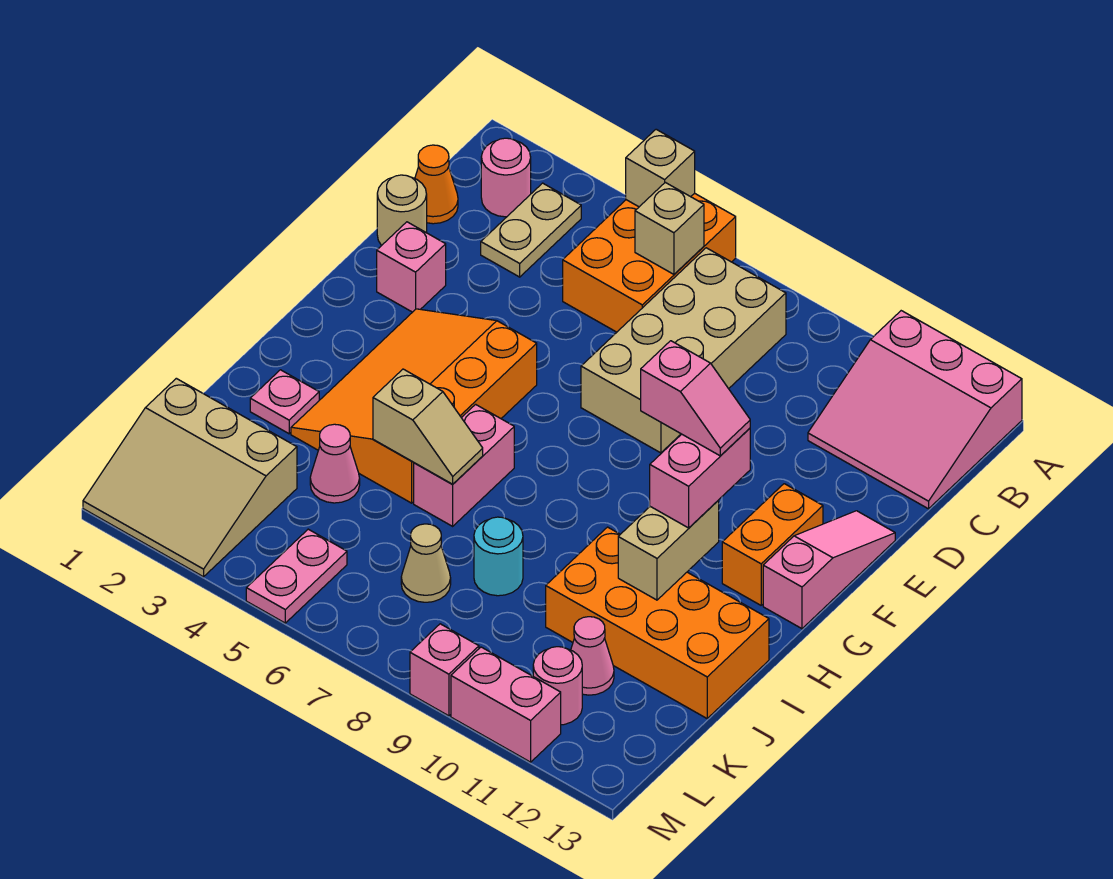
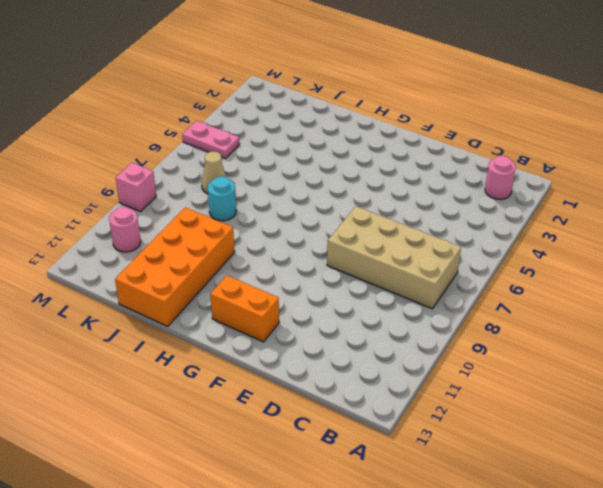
none -> orange brick A5:C6 level 1
none -> pink slope A11:C13 level 1 top A
none -> tan plate B3:C3 level 1

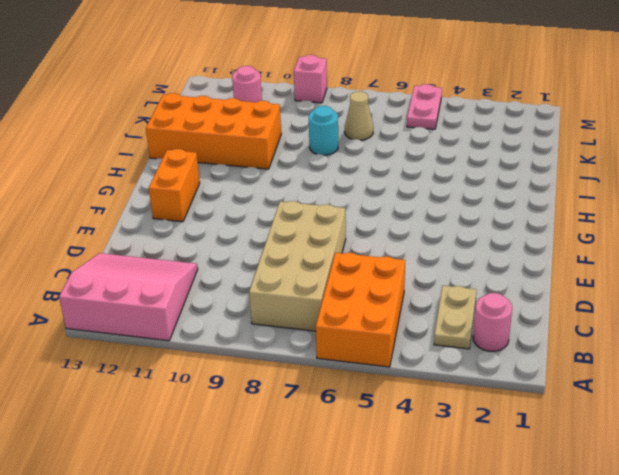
none -> orange cone C1 level 1
none -> tan round brick D1 level 1
none -> pink brick E2 level 1

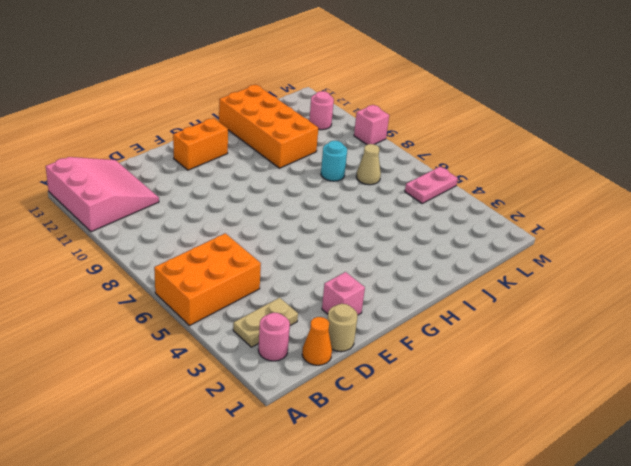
none -> tan brick B7:E8 level 1
none -> pink slope E13:G13 level 1 top G
none -> orange slope F3:I5 level 1 top 5

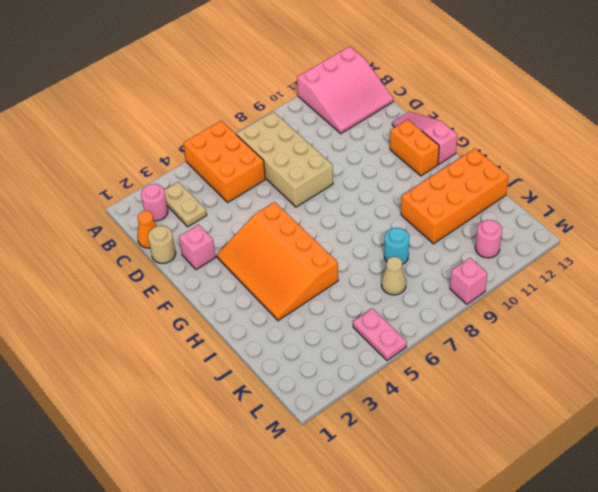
none -> pink brick H6:I6 level 1
none -> pink plate I2 level 1
none -> pink cone J4 level 1

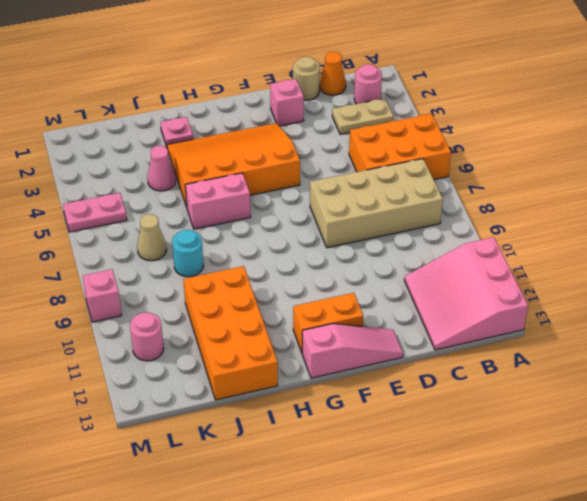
none -> tan slope K1:M3 level 1 top K
none -> pink cone K11 level 1
none -> pink brick M10:M11 level 1

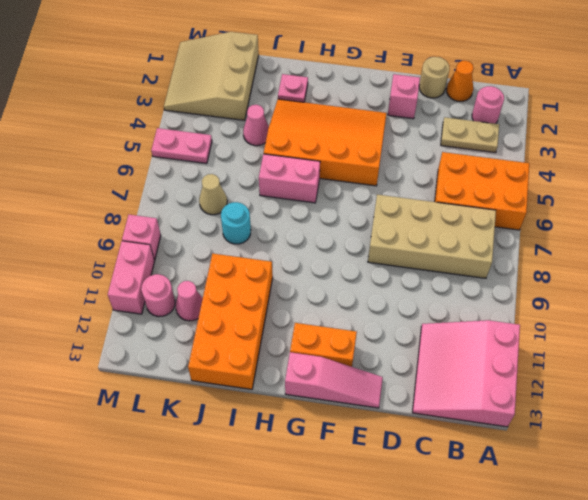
none -> tan brick A5 level 2
none -> tan brick B6 level 2
none -> tan brick H11:I11 level 2

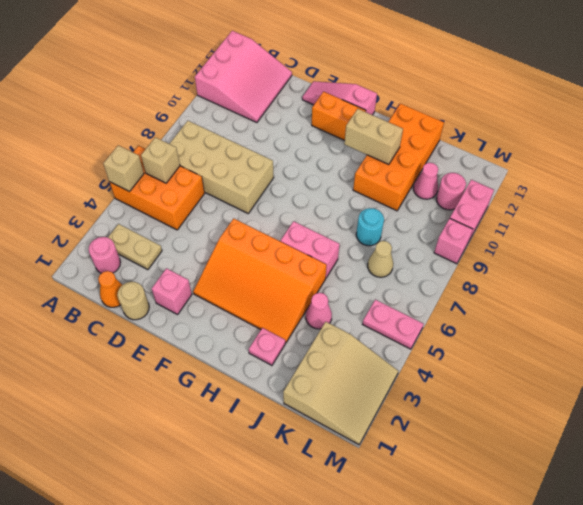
none -> tan slope I5:I6 level 2 top 5
none -> pink brick G11:H11 level 3
none -> pink slope G10:G11 level 4 top 10

